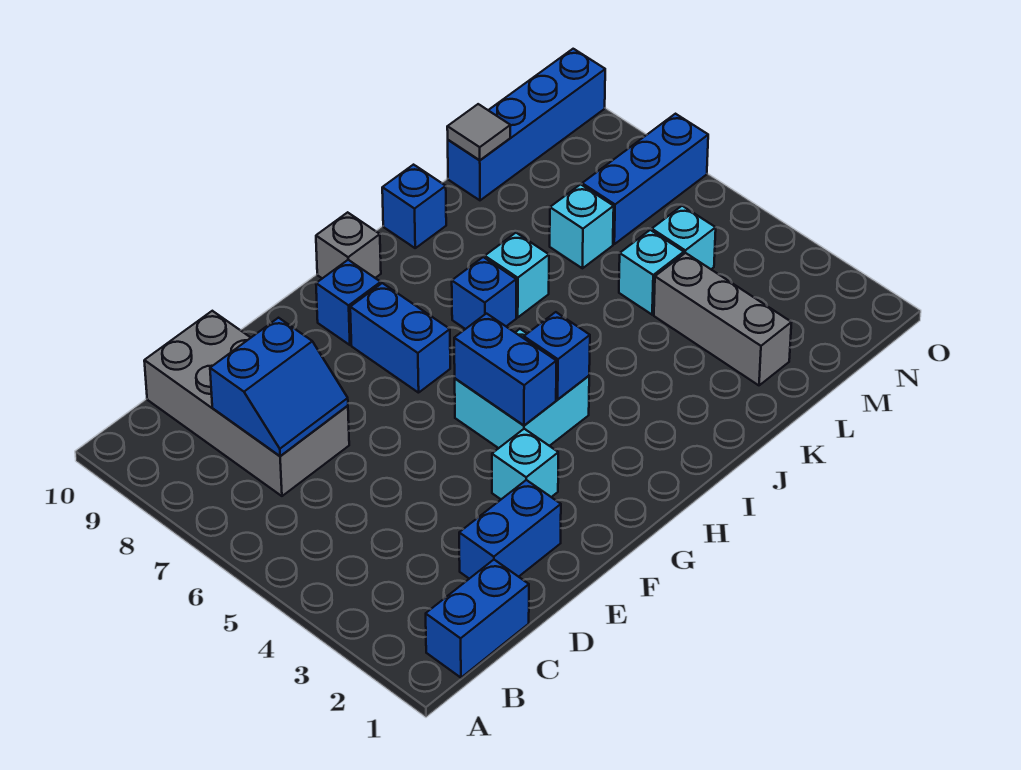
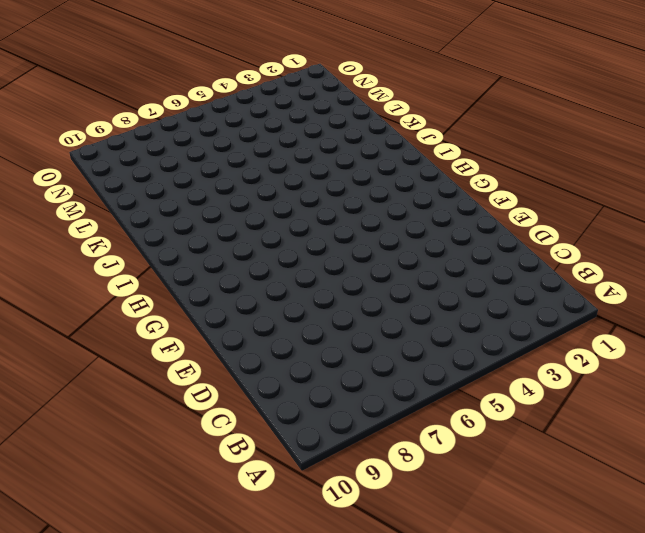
none -> blue brick B1:C1 level 1
none -> grey brick C7:D10 level 1
none -> blue brick D2:E2 level 1

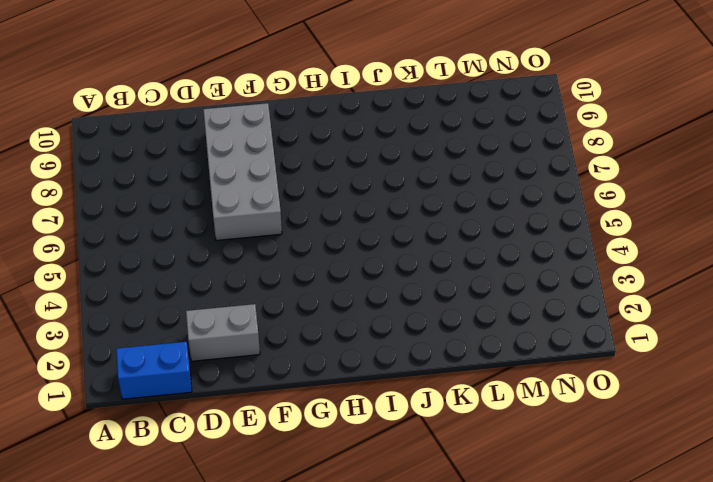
grey brick D2:E2 level 1 -> blue brick D2:E2 level 1
grey brick E6:F9 level 1 -> grey brick C7:D10 level 1
none -> cyan brick F3 level 1
none -> cyan brick G4:H5 level 1
none -> blue brick G7:G8 level 1

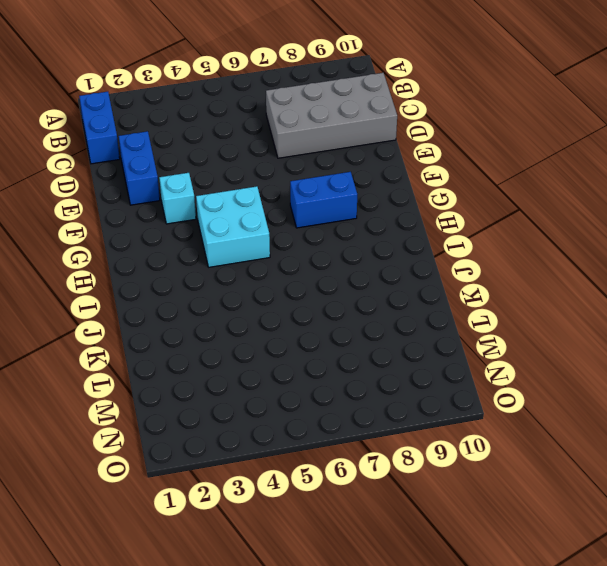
none -> blue brick G9 level 1
none -> grey brick H10 level 1
none -> blue brick I7 level 1

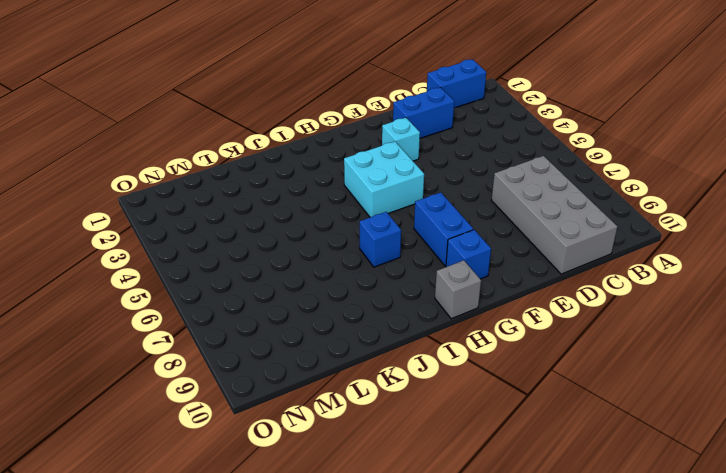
none -> cyan brick J7 level 1
none -> blue brick J10 level 1
none -> grey brick L2:L4 level 1

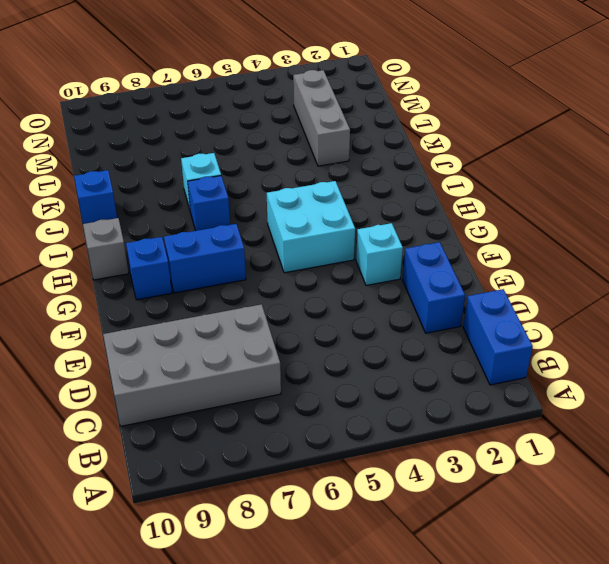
grey brick K3:M3 level 1 -> grey brick L2:L4 level 1
none -> cyan brick L5 level 1
none -> cyan brick L7 level 1
none -> blue brick L10:O10 level 1

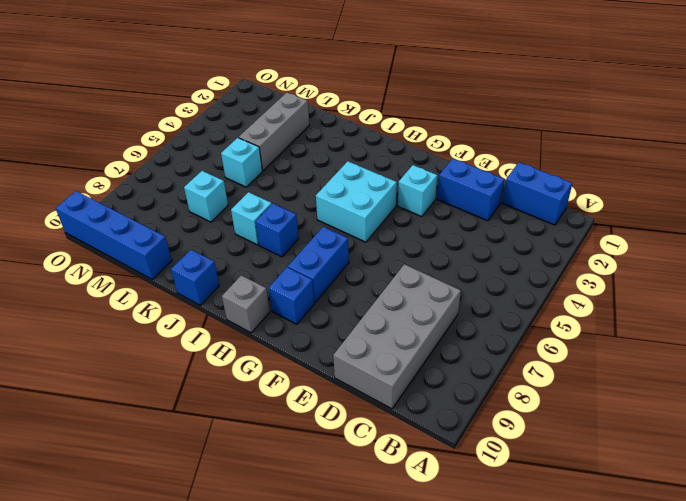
none -> cyan brick M5 level 1
none -> blue brick M7:O7 level 1
none -> blue slope C7:D8 level 2 top 8

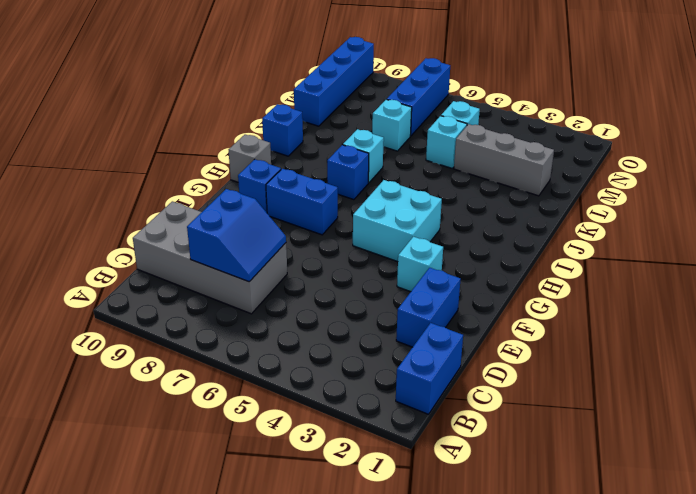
none -> blue brick G4:G5 level 2
none -> blue brick H4 level 2
none -> grey tile L10 level 2

